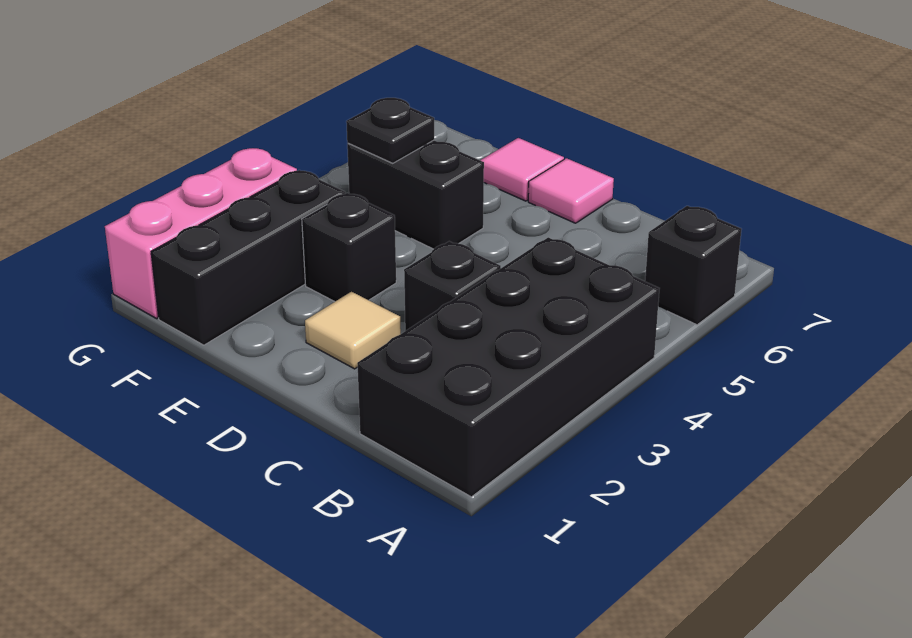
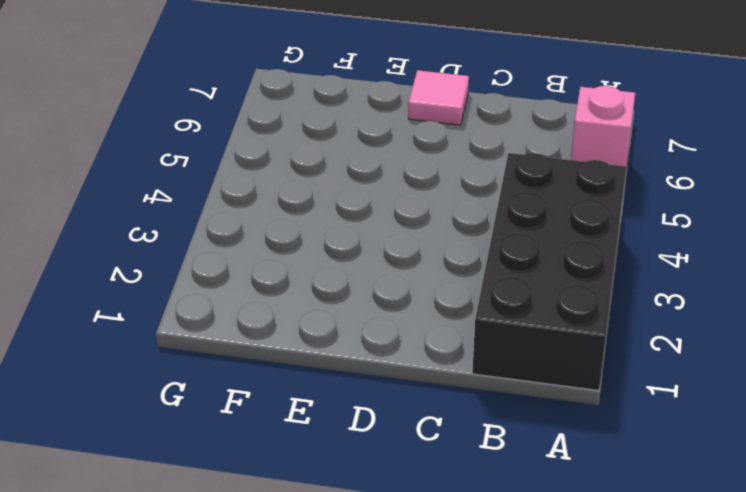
pink brick A6 level 1 -> black brick A6 level 1
none -> black brick C3 level 1
none -> tan tile D2 level 1

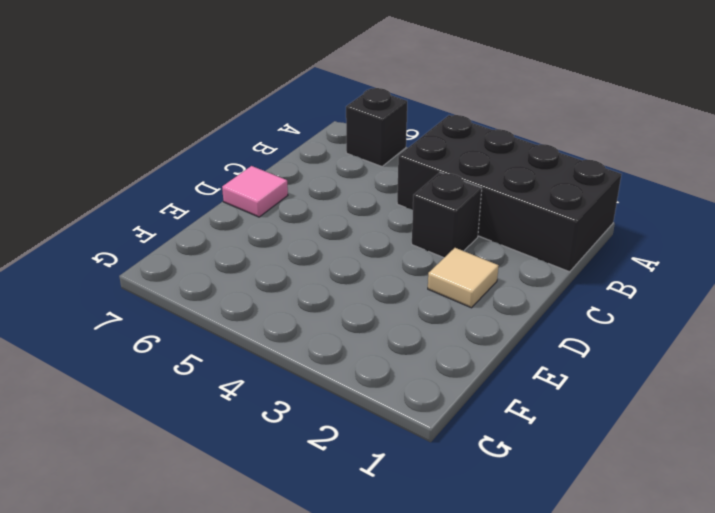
none -> black brick E3 level 1
none -> black brick E5:F5 level 1

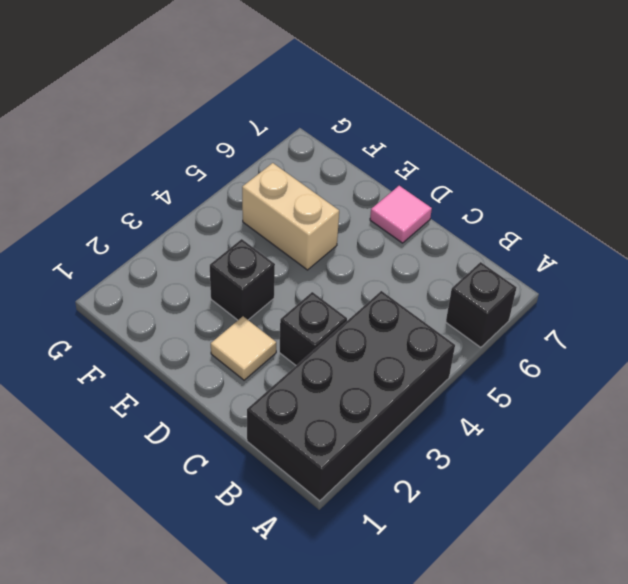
tan brick E5:F5 level 1 -> black brick E5:F5 level 1
none -> pink tile E7 level 1
none -> black brick F1:F3 level 1

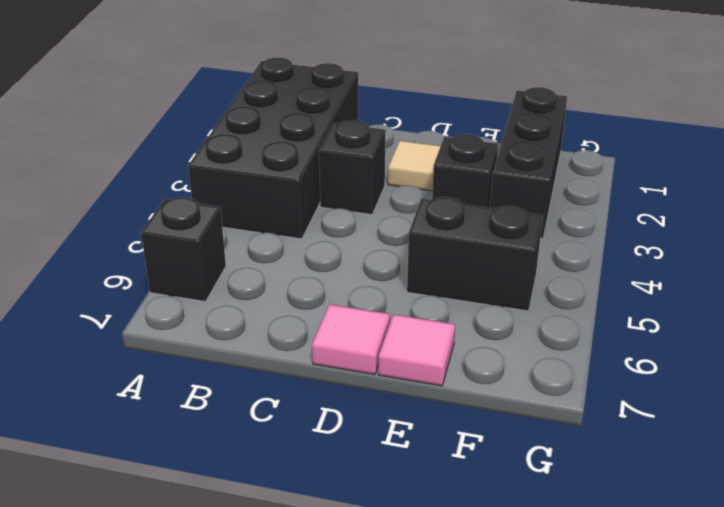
none -> pink brick G1:G3 level 1
none -> black plate F5 level 2

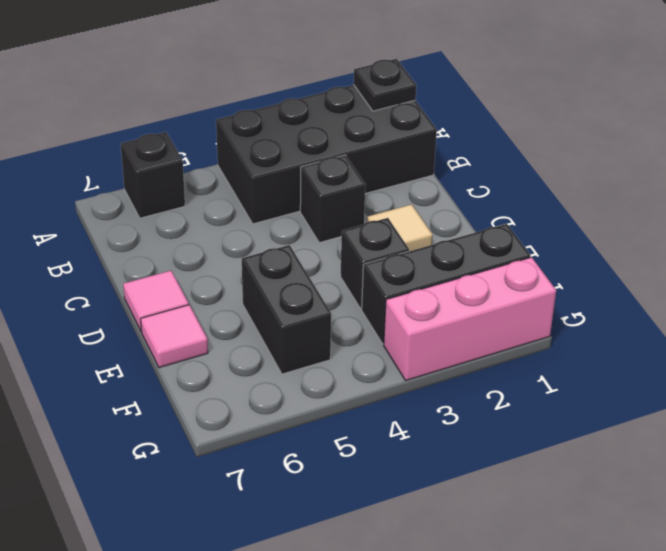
black plate A1 level 2 -> black plate F5 level 2

